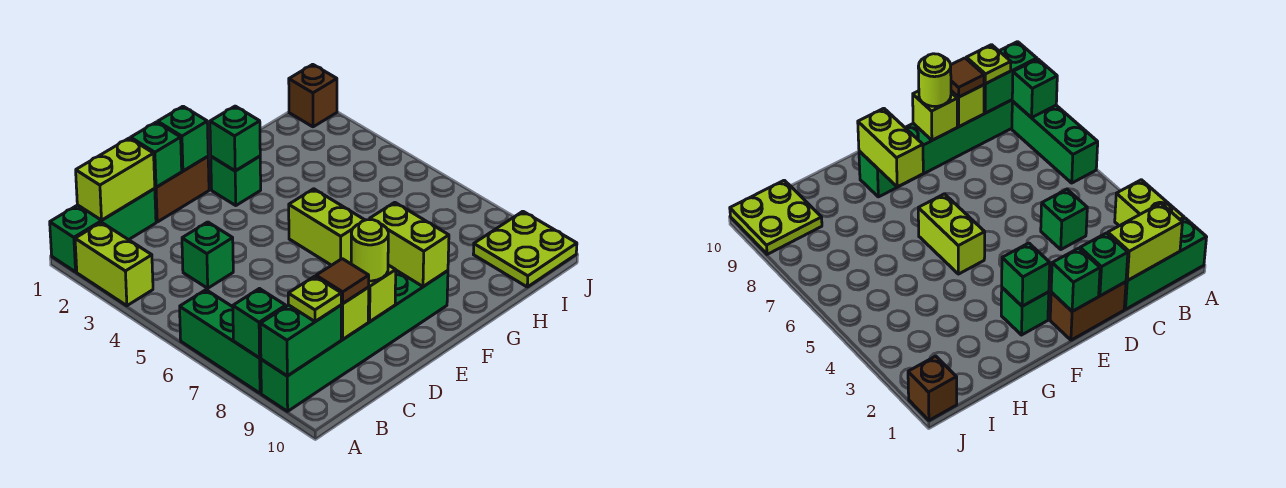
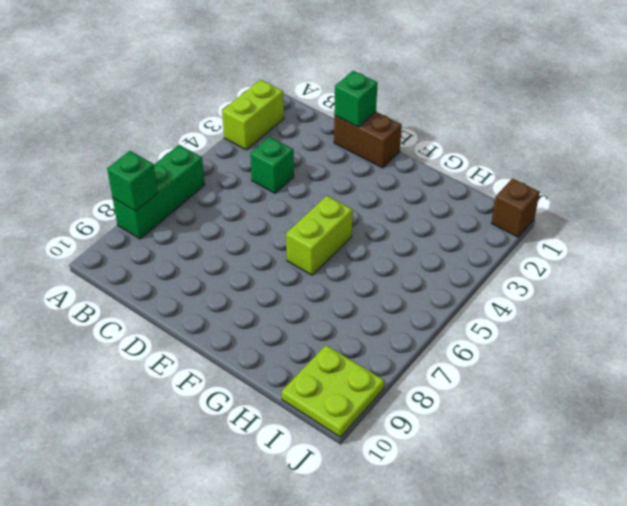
none -> green brick A1:C1 level 1
none -> green brick A9:F9 level 1
none -> green brick F2 level 1

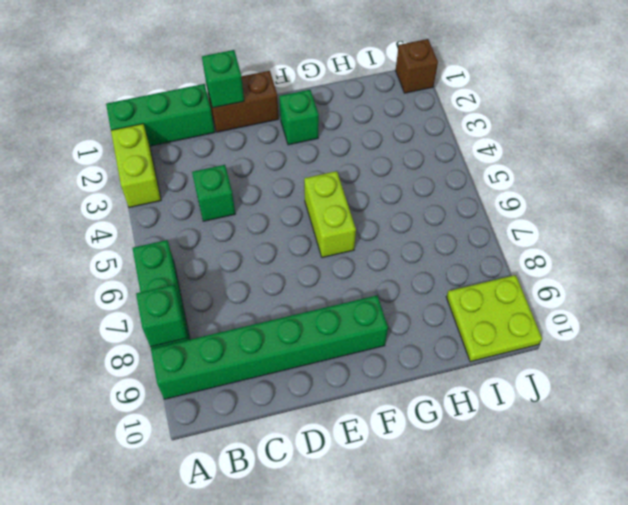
none -> green brick A9:B9 level 2
none -> lime brick B1:C1 level 2
none -> lime brick C9 level 2

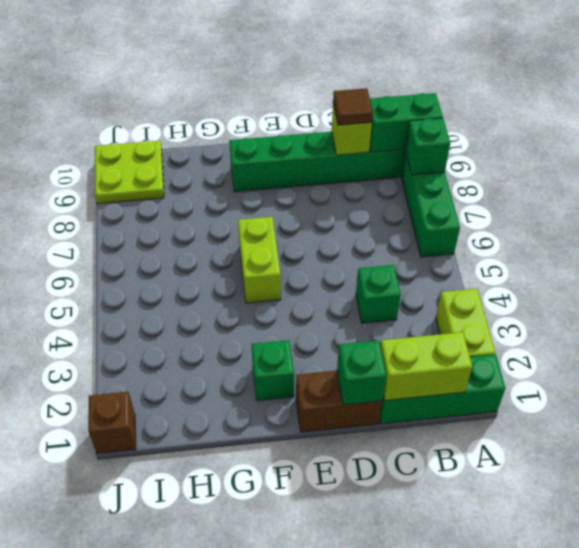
none -> lime brick D9 level 2
none -> green brick E1 level 2
none -> green brick F2 level 2

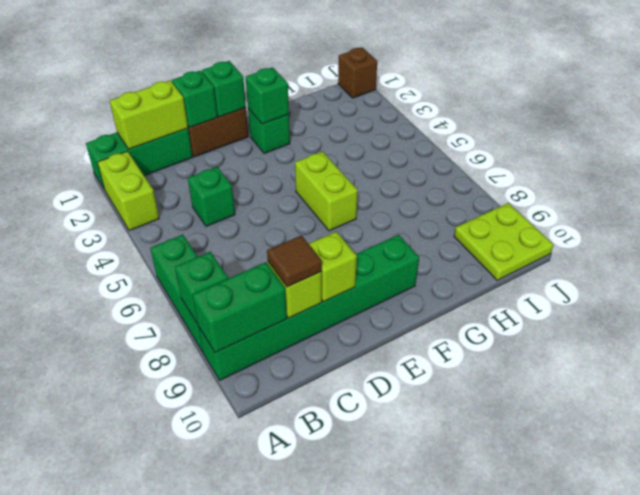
none -> lime brick F8:F9 level 2
none -> lime plate B9 level 3
none -> lime round brick D9 level 3

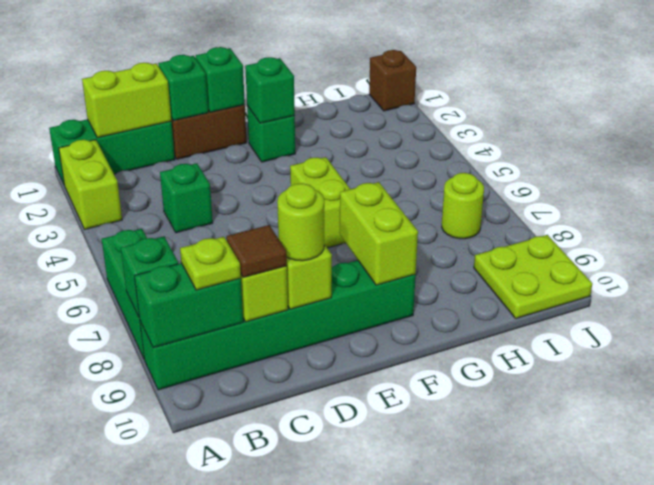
lime round brick I7 level 1 -> none

